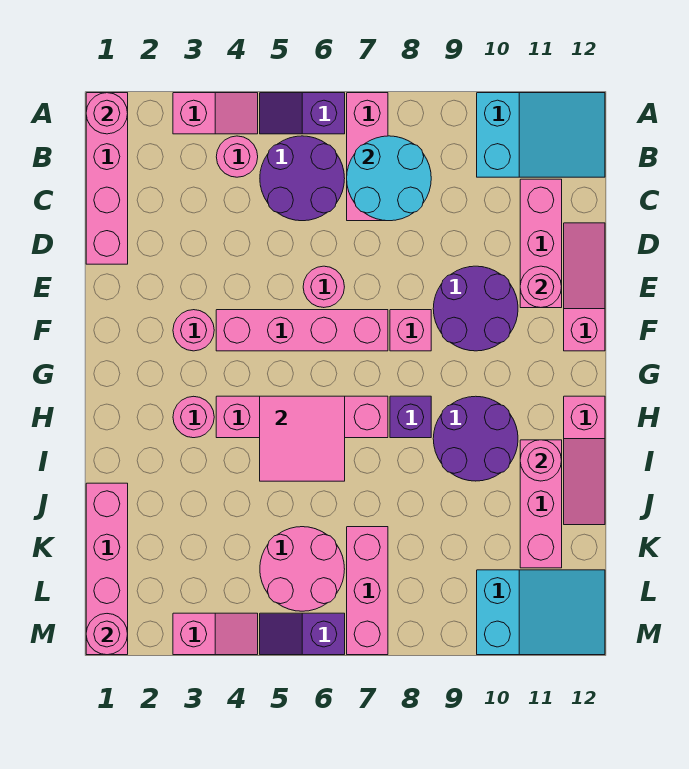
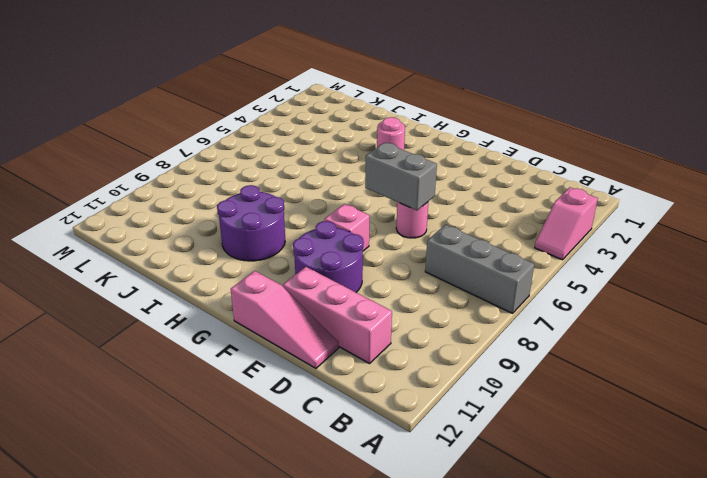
grey brick A7:C7 level 1 -> pink brick A7:C7 level 1
grey brick E6:F6 level 2 -> none
none -> pink brick A1:D1 level 1
none -> purple slope A5:A6 level 1 top 6
none -> cyan slope A10:B12 level 1 top 10
none -> pink round brick B4 level 1

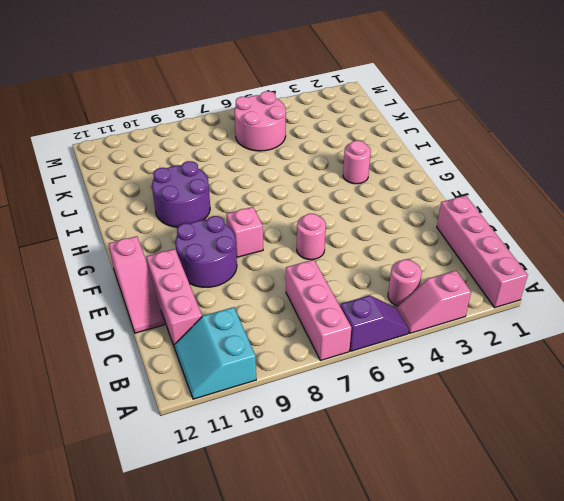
cyan slope A10:B11 level 1 top 10 -> cyan slope A10:B12 level 1 top 10
none -> purple round brick B5:C6 level 1
none -> pink round brick F3 level 1
none -> pink brick F4:F7 level 1
none -> pink brick H4:H7 level 1

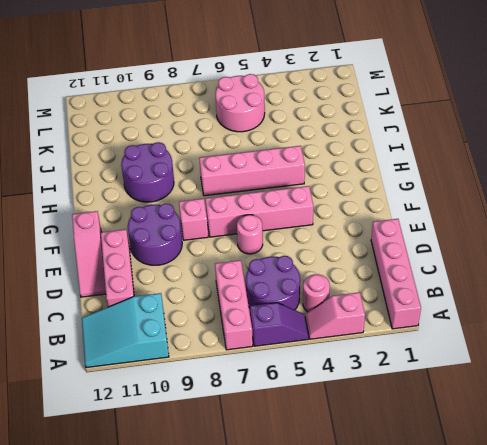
none -> pink round brick F3 level 1
none -> pink round brick H3 level 1
none -> purple brick H8 level 1
none -> pink slope H12:J12 level 1 top H

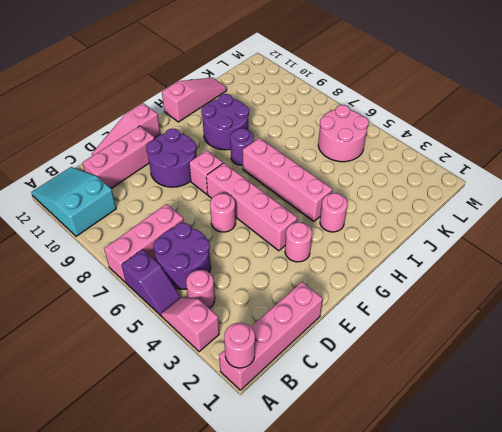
purple round brick H8 level 1 -> purple brick H8 level 1
none -> pink brick I11:K11 level 1
none -> pink brick J1:M1 level 1
none -> pink brick K7:M7 level 1
none -> cyan slope L10:M12 level 1 top 10

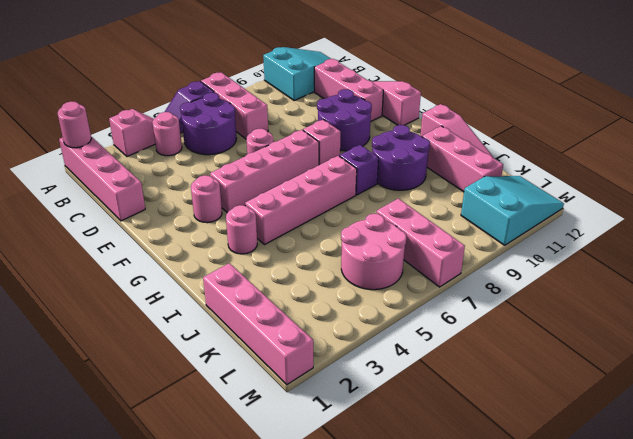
none -> pink slope M3:M4 level 1 top 3
none -> purple slope M5:M6 level 1 top 6
none -> cyan round brick B7:C8 level 2
none -> pink round brick E11 level 2

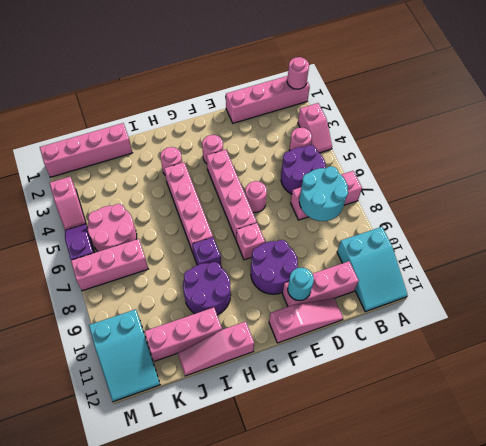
cyan round brick E11 level 2 -> pink round brick E11 level 2
none -> purple slope A5:A6 level 1 top 6
none -> pink tile H5:I6 level 2
none -> pink round brick I11 level 2
none -> pink round brick M1 level 2

